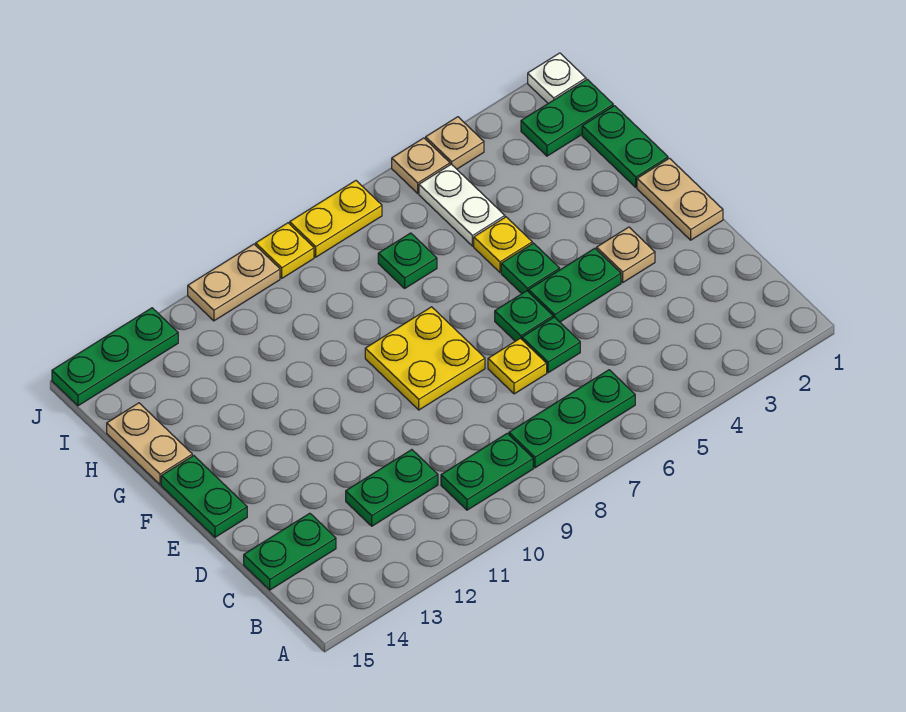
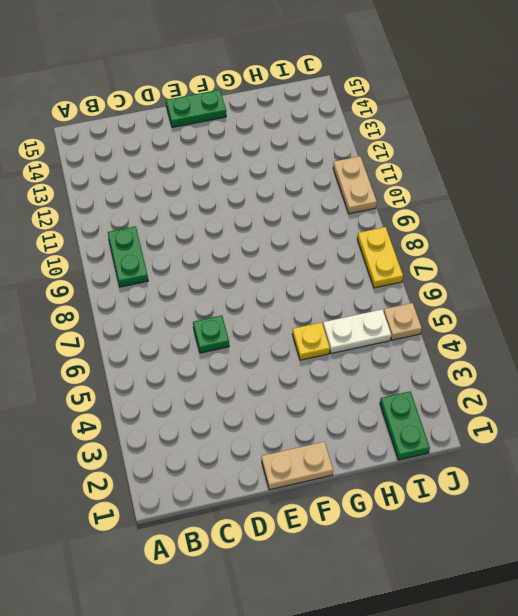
none -> green plate B6:B8 level 1
none -> green plate C11:C12 level 1
none -> green plate C14:C15 level 1

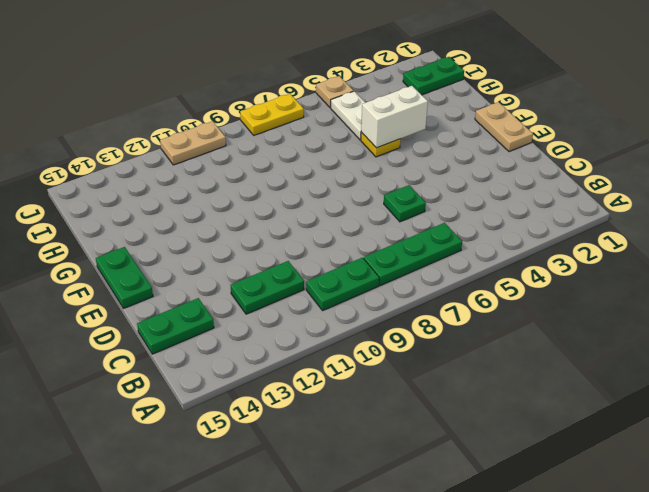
white brick G4:G5 level 2 -> none
none -> yellow plate D7 level 1
none -> tan plate E3 level 1
none -> green plate E4:E5 level 1

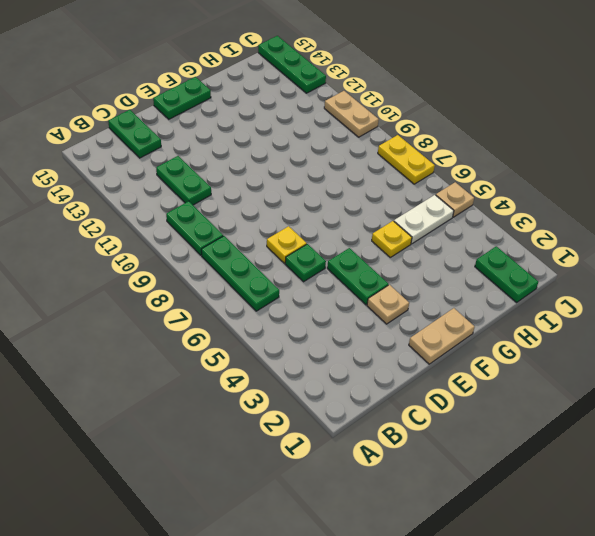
none -> green plate E6 level 1
none -> yellow plate E8:F9 level 1
none -> green plate F5 level 1

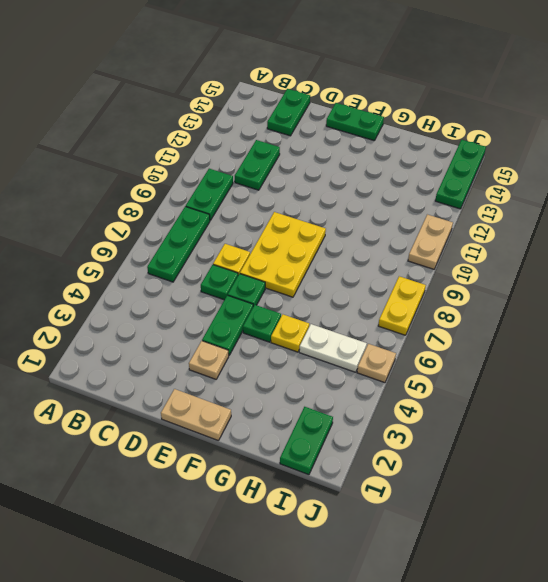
yellow plate E7:F9 level 1 -> yellow plate E8:F9 level 1
none -> green plate G1:H1 level 1
none -> tan plate G15:H15 level 1
none -> green plate H7 level 1

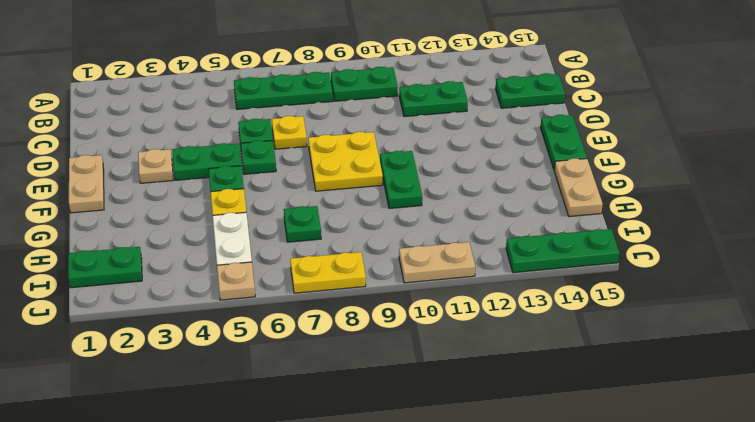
green plate F10:G10 level 1 -> green plate G1:H1 level 1
none -> white plate J1 level 1
none -> tan plate J4 level 1
none -> yellow plate J9 level 1

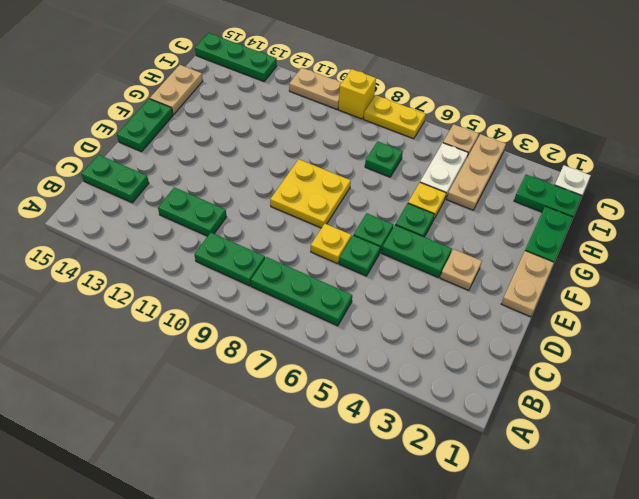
tan plate H4:J4 level 1 -> tan plate J4 level 1
yellow brick J9 level 1 -> yellow plate J9 level 1

